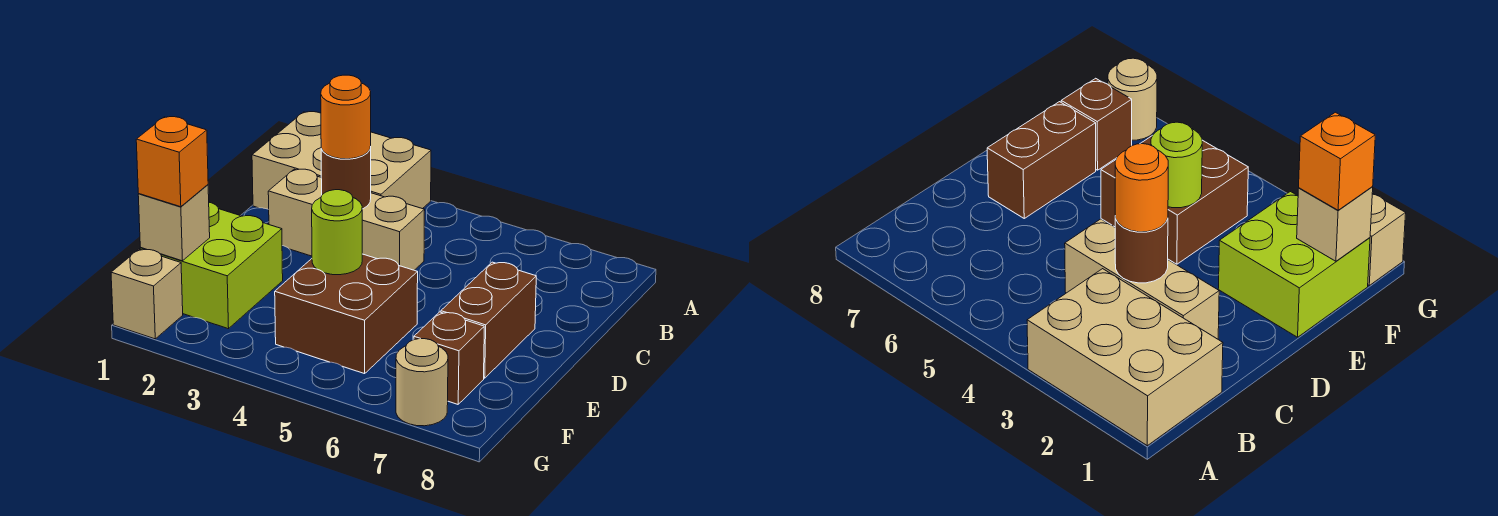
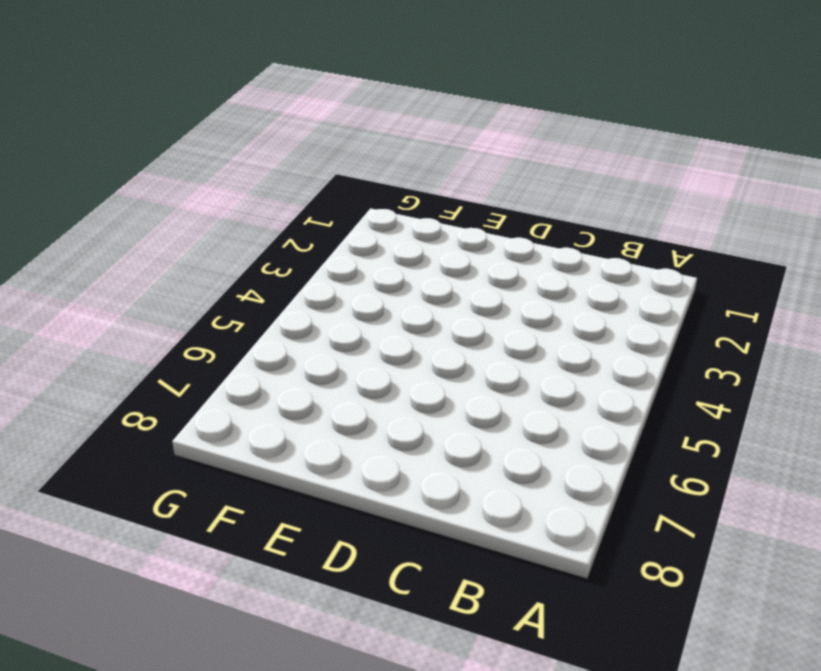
none -> tan brick A1:B3 level 1
none -> tan brick C2:C4 level 1
none -> brown brick D7:E7 level 1

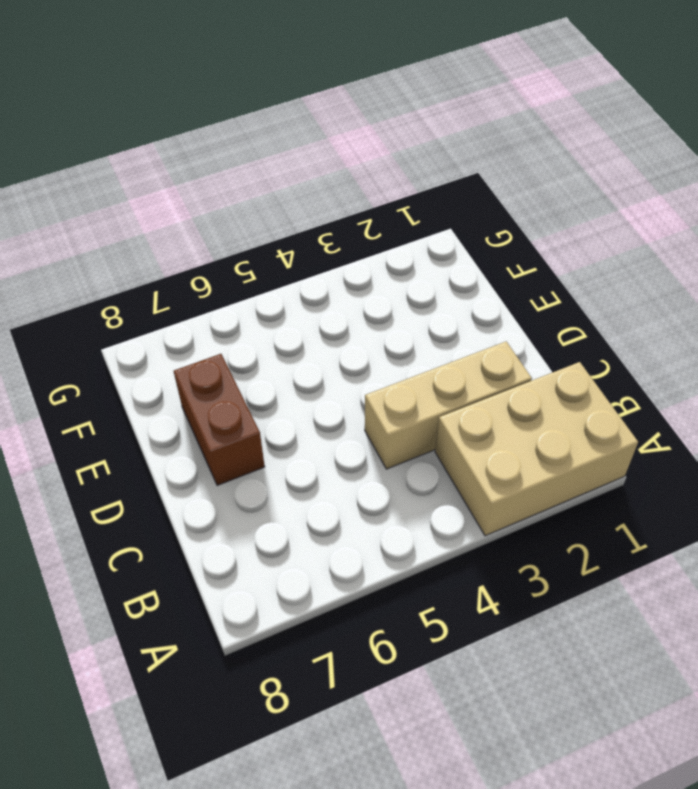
none -> lime brick E1:F2 level 1
none -> brown brick E4:F5 level 1
none -> brown brick F7 level 1

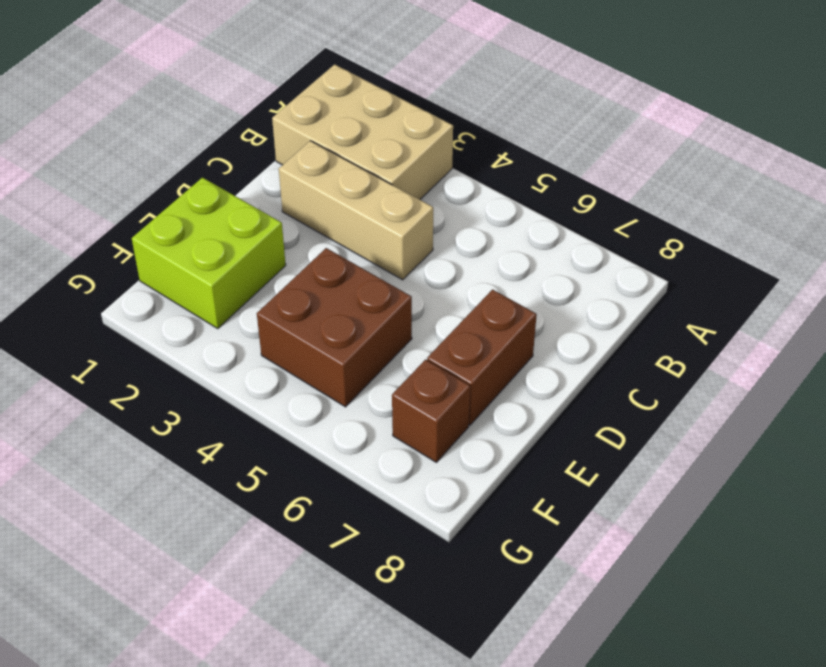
none -> tan brick G1 level 1
none -> tan round brick G7 level 1
none -> brown round brick C3 level 2

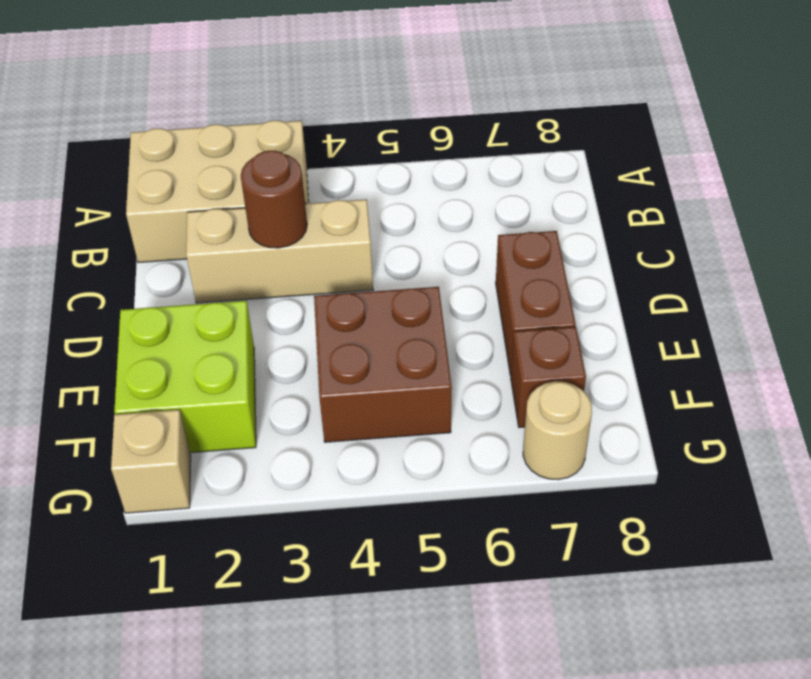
none -> lime round brick E4 level 2
none -> tan brick F1 level 2
none -> orange round brick C3 level 3

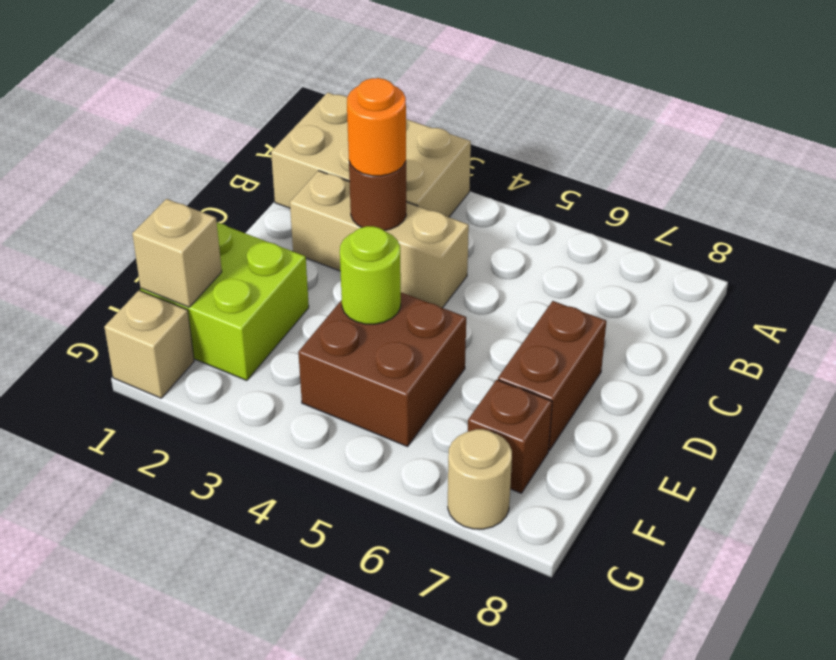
none -> orange brick F1 level 3

